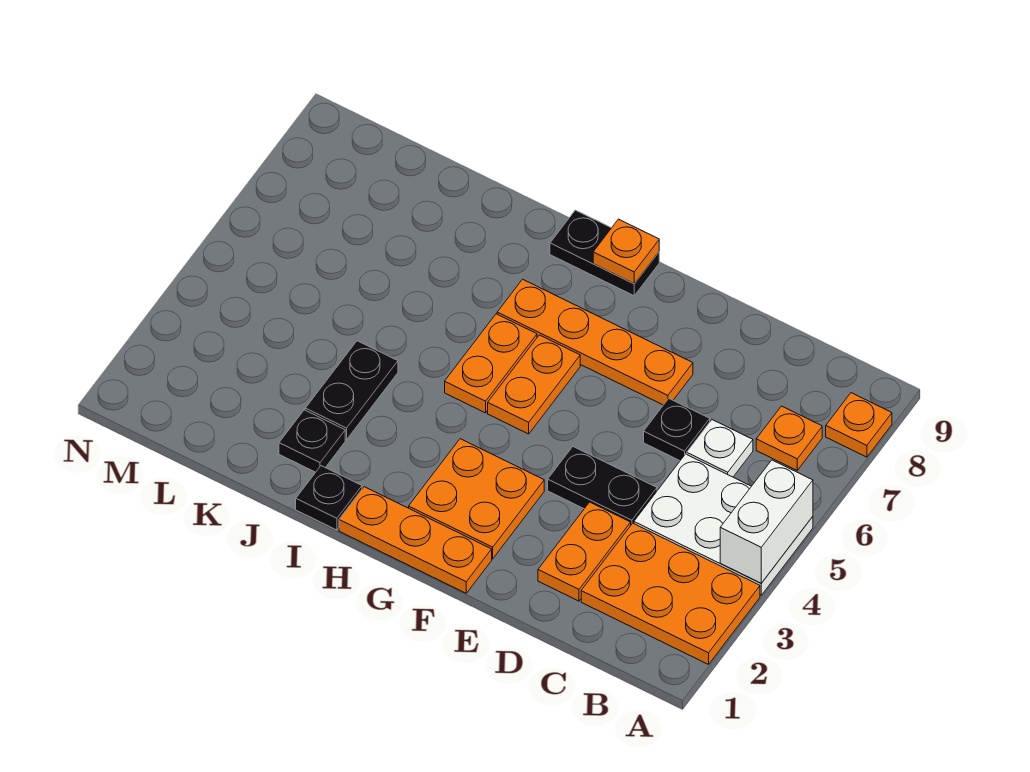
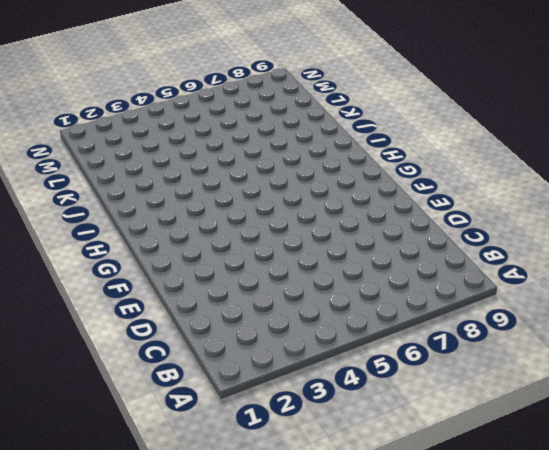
none -> orange plate A2:C3 level 1
none -> white plate A4:C5 level 1
none -> orange plate A8 level 1

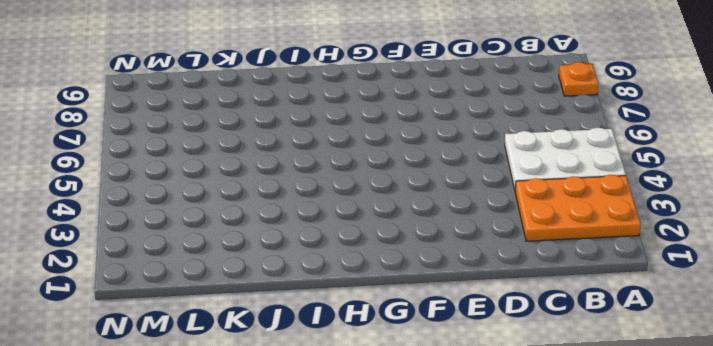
none -> orange plate B7 level 1
none -> white plate C6 level 1
none -> orange plate D2:D3 level 1

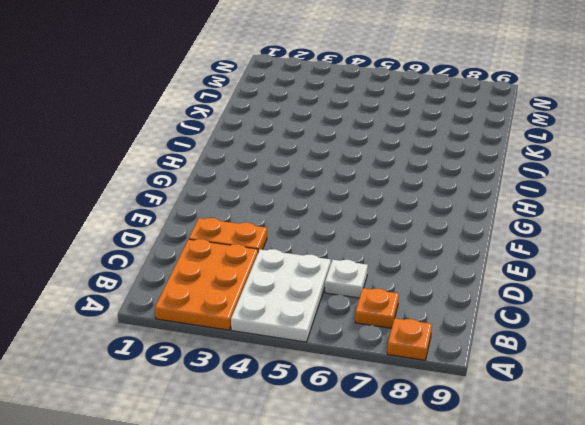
none -> black plate D4:E4 level 1
none -> black plate D6 level 1
none -> orange plate E7:H7 level 1

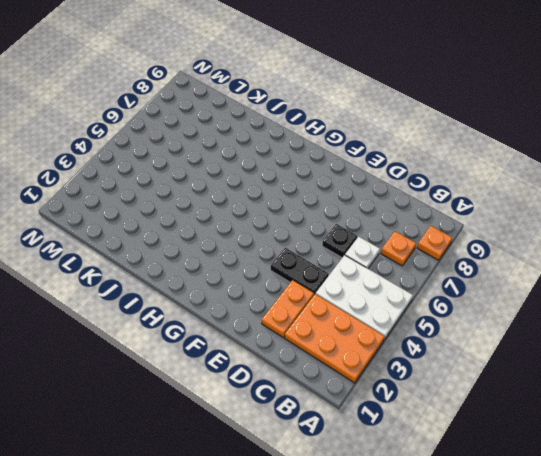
none -> orange plate E7:H7 level 1
none -> orange plate F1:H1 level 1
none -> orange plate F2:G3 level 1

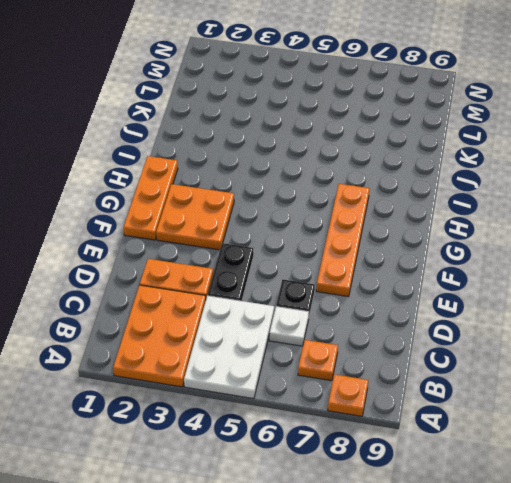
none -> orange plate G5:G6 level 1
none -> black plate G9:H9 level 1
none -> orange plate H5:H6 level 1

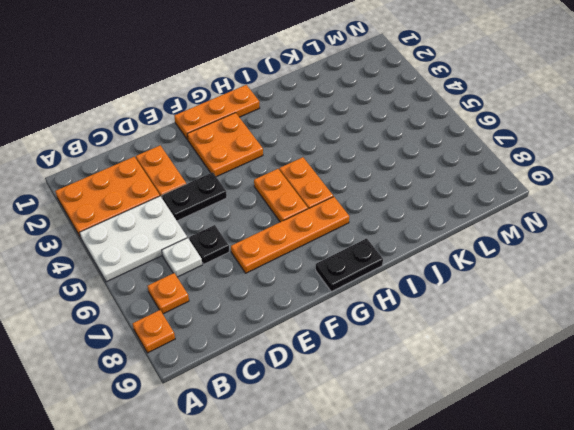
none -> black plate I1 level 1
none -> black plate J2 level 1
none -> black plate J3:J4 level 1

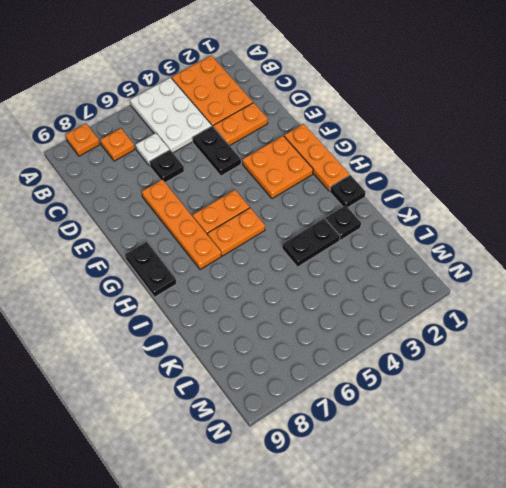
none -> white brick A4:A5 level 2
none -> orange plate G9 level 2

